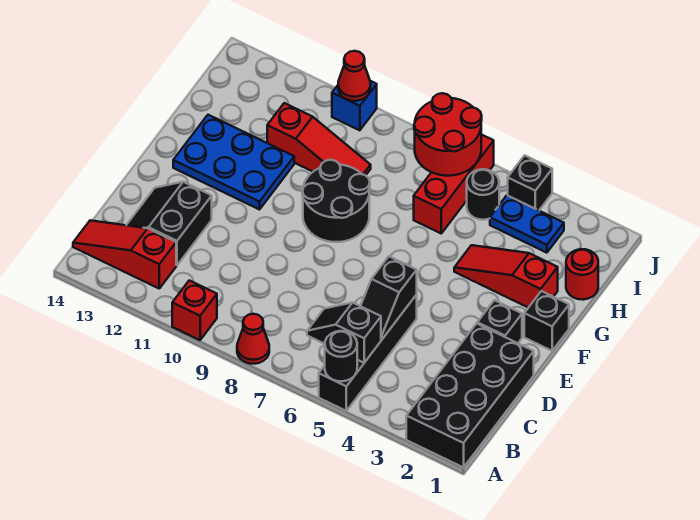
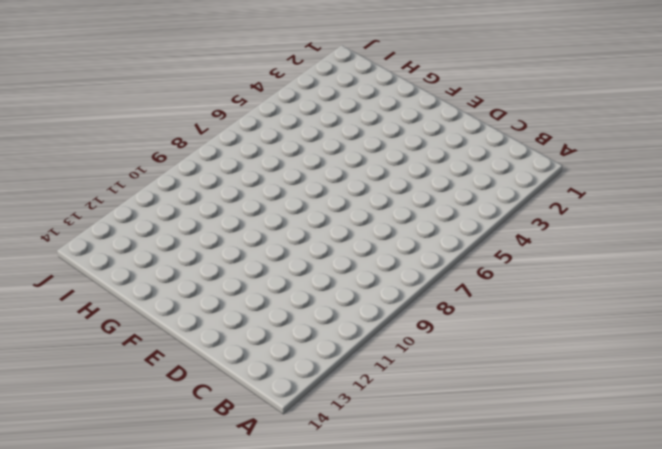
none -> black brick A1:D2 level 1
none -> black brick A5:D5 level 1
none -> red cone A8 level 1

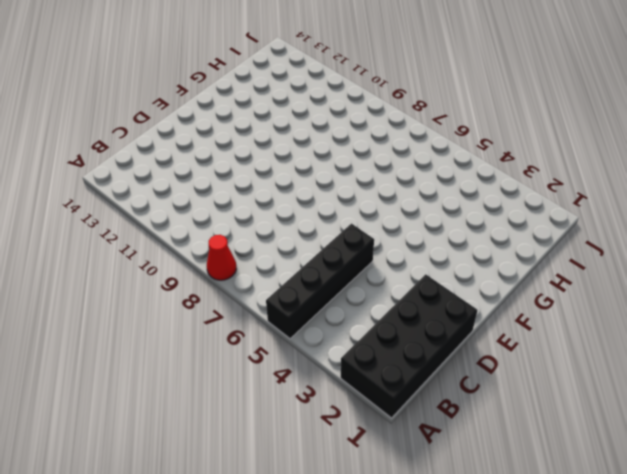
none -> red brick A10 level 1
none -> red slope B12:B14 level 1 top 12
none -> black slope C12:D13 level 1 top 12

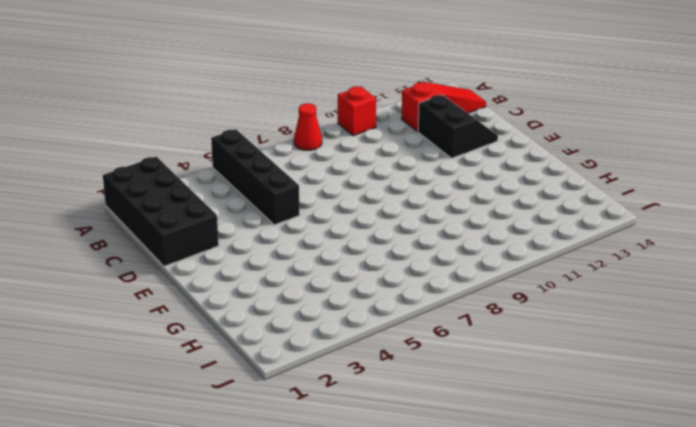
none -> black brick E2 level 1
none -> black brick F1 level 1
none -> black round brick F8:G9 level 1

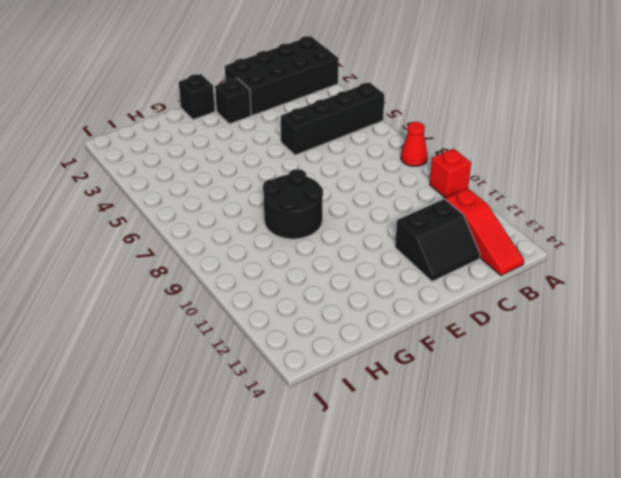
none -> blue plate F11:G13 level 1
none -> red slope G2:G4 level 1 top 2
none -> red round brick H1 level 1

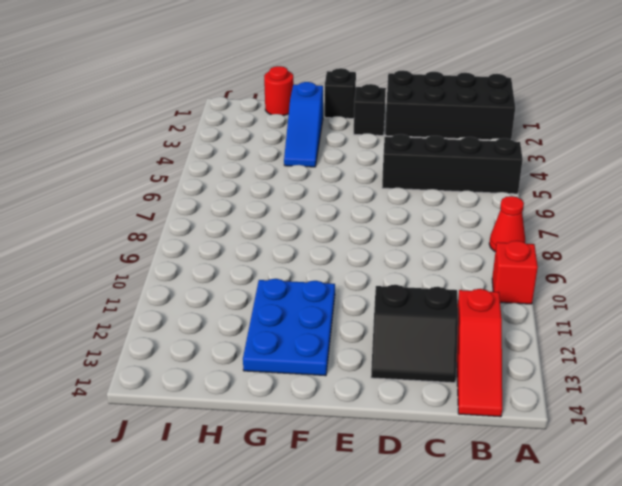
blue slope G2:G4 level 1 top 2 -> red slope G2:G4 level 1 top 2
none -> black round brick F8:G9 level 1
none -> red brick H6:J6 level 1
none -> red slope H9:H11 level 1 top 11

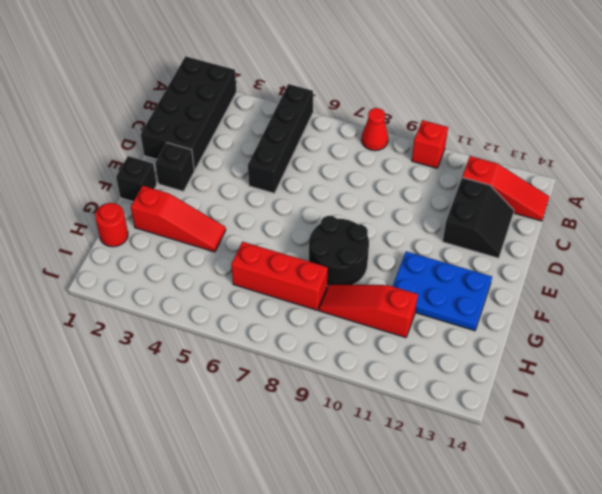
red brick H6:H8 level 1 -> red brick H6:J6 level 1
none -> blue plate I3:I4 level 1
none -> black round brick I5 level 1
none -> black brick J4 level 1

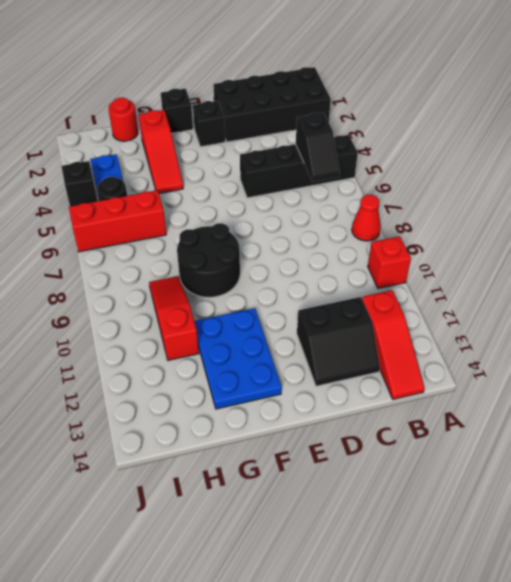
none -> blue brick J10 level 1
none -> black round brick A5 level 2
none -> black slope C5:D5 level 2 top D

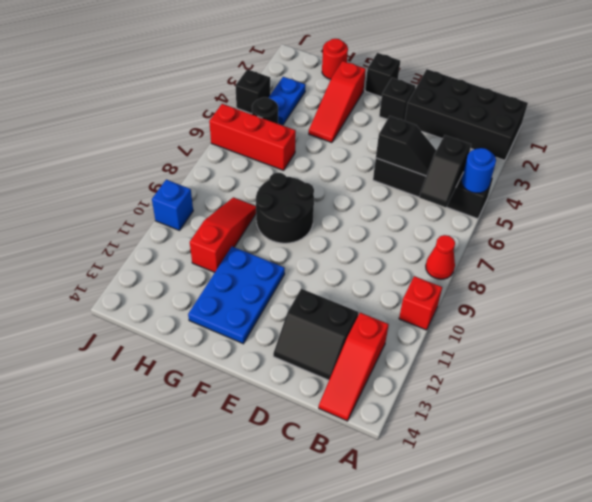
blue round brick A5 level 2 -> black round brick A5 level 2
none -> red round brick I6:J7 level 2
none -> red cone J10 level 2

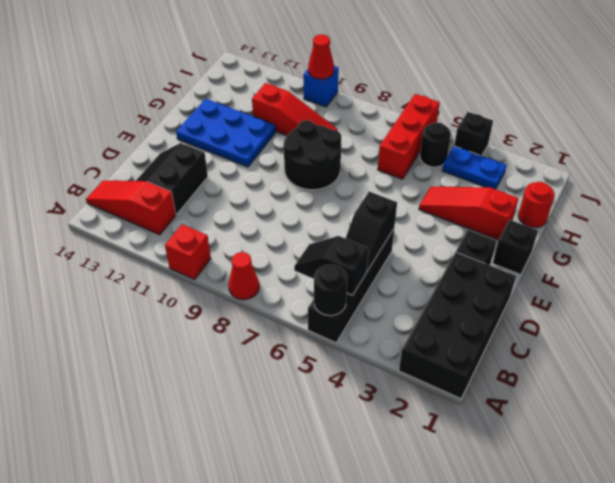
none -> red round brick I6:J7 level 2

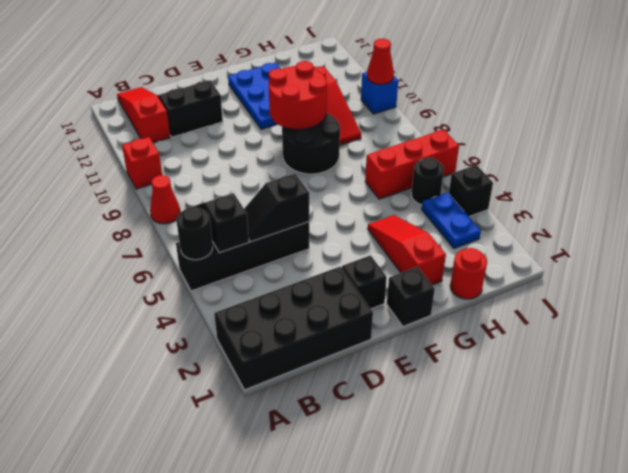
red round brick F9:G10 level 2 -> red round brick I6:J7 level 2

